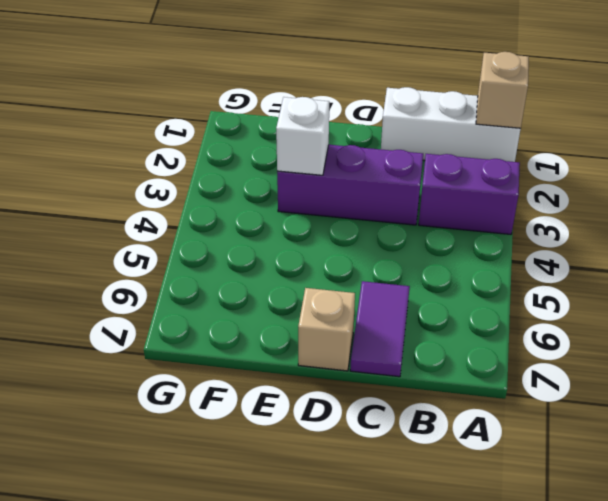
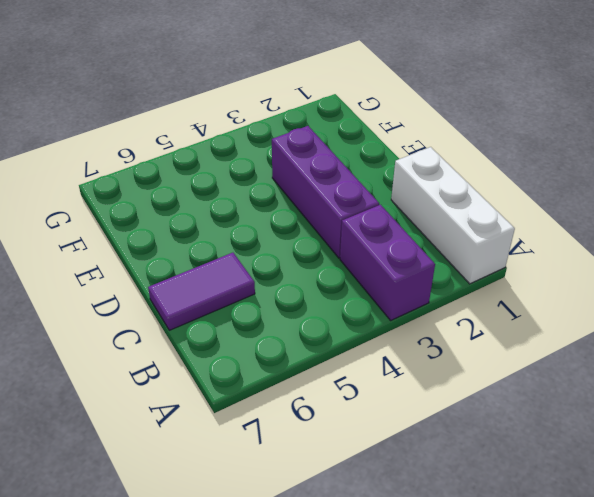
none -> tan brick D7 level 1
none -> tan brick A1 level 2

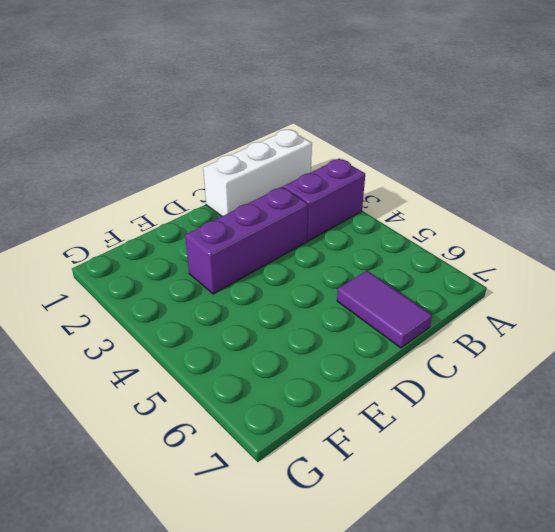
none -> tan brick D7 level 1
none -> tan brick A1 level 2

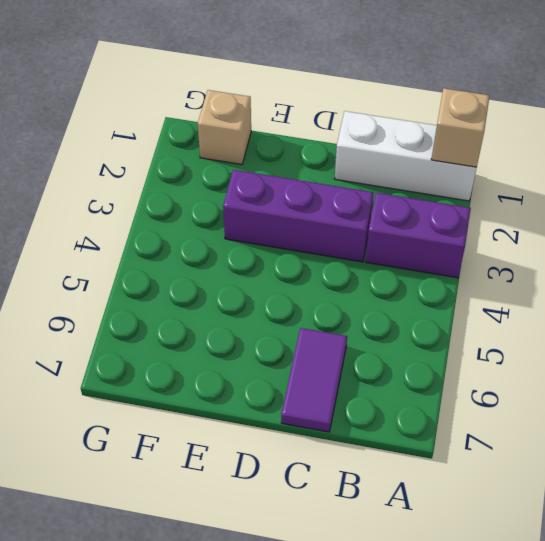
tan brick F1 level 1 -> tan brick D7 level 1
none -> white brick E3 level 2

